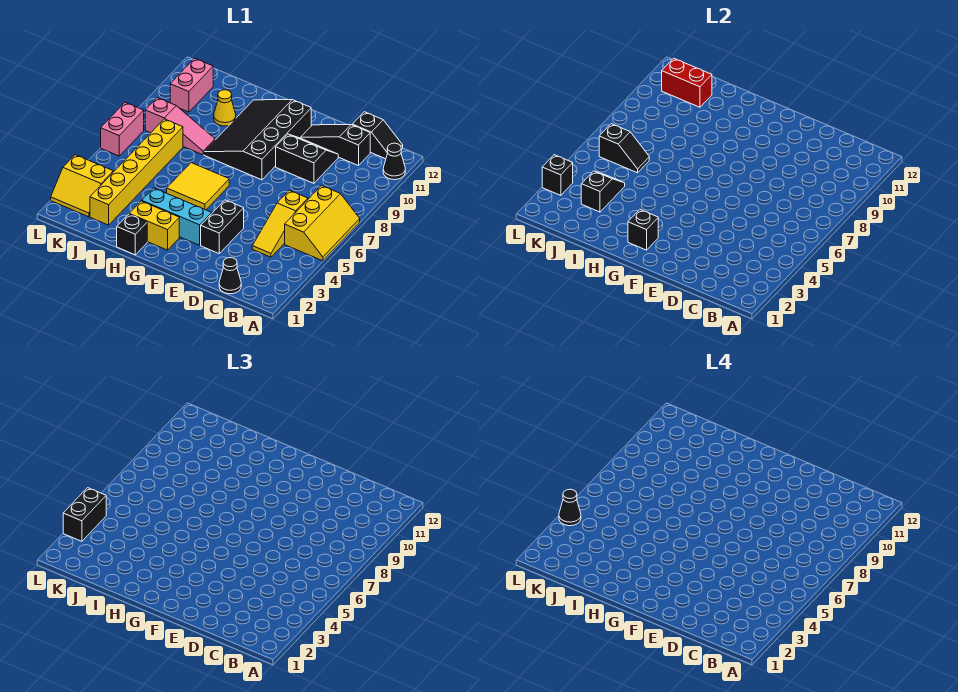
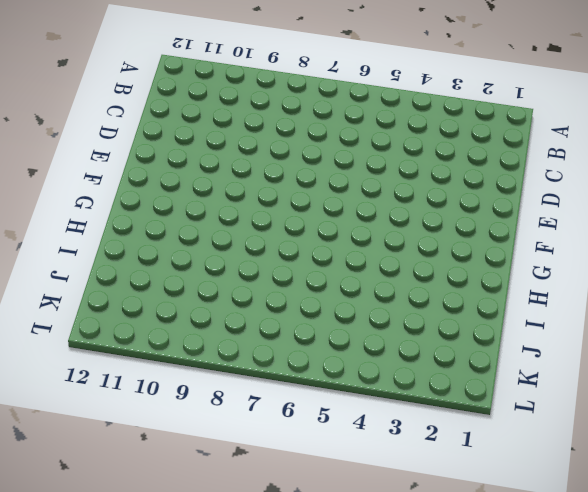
none -> yellow slope A5:B7 level 1 top B
none -> black cone A11 level 1
none -> black slope B12:C12 level 1 top C

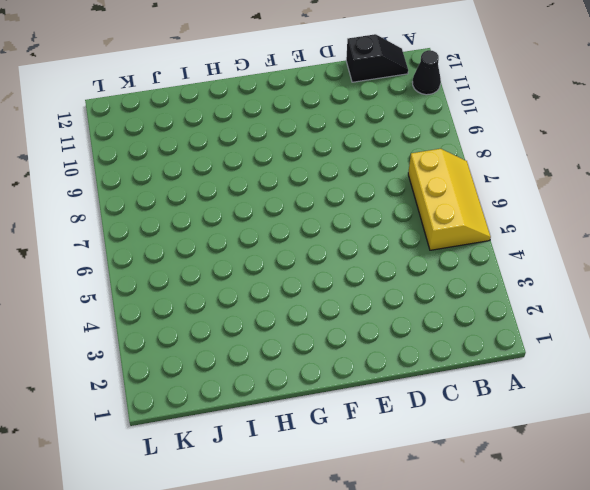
none -> black cone C1 level 1
none -> yellow slope C4:C6 level 1 top 6
none -> black slope C11:E11 level 1 top C

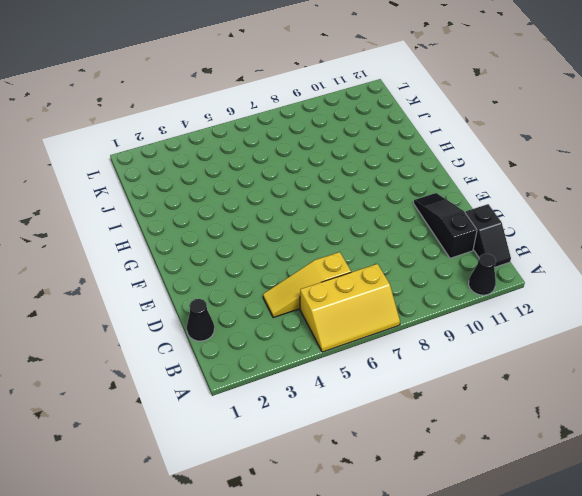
none -> black slope D9:E10 level 1 top 9
none -> black brick E3:E4 level 1
none -> cyan brick F3:H3 level 1

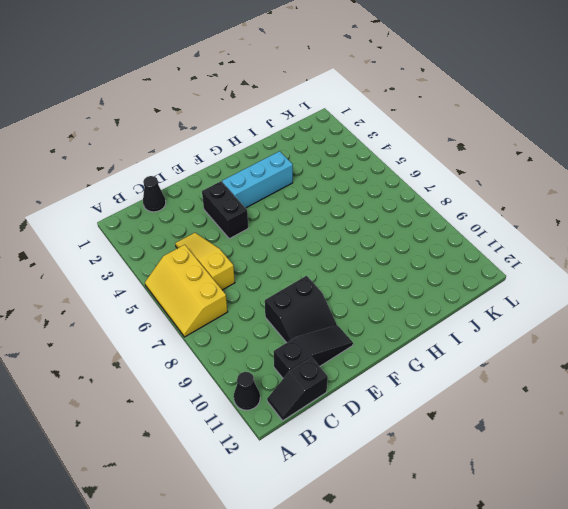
none -> black slope F8:H11 level 1 top F
none -> yellow brick G2:H2 level 1
none -> yellow tile G5:H6 level 1

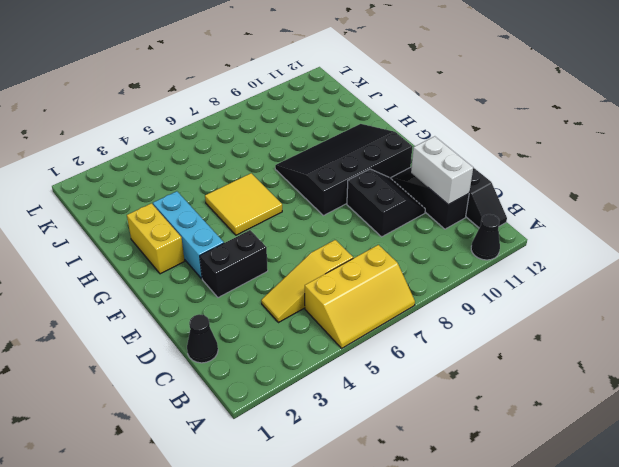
white brick C11:D11 level 2 -> none
none -> black brick H1 level 1
none -> pink slope I8:K8 level 1 top K
none -> yellow cone I10 level 1

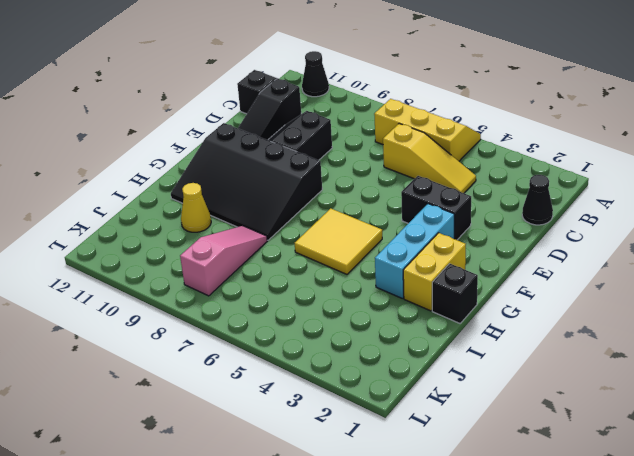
none -> yellow brick J2:J7 level 1
none -> yellow slope K2:L3 level 1 top 3
none -> pink brick K10:K11 level 1

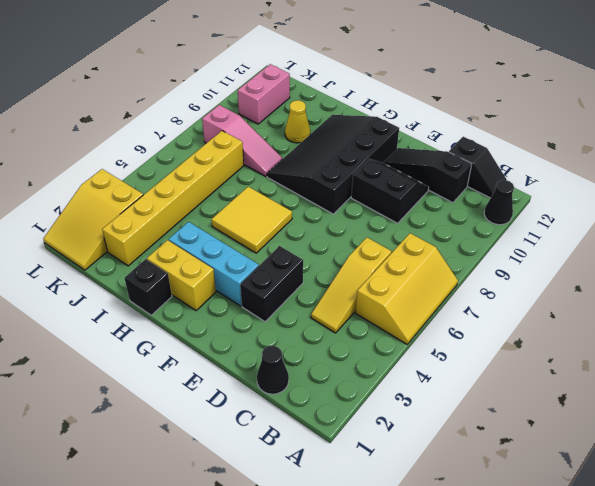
yellow slope K1:L3 level 1 top 3 -> yellow slope K2:L3 level 1 top 3
none -> pink brick L6:L7 level 1
none -> black brick G2 level 2
none -> black slope J3:J4 level 2 top 3

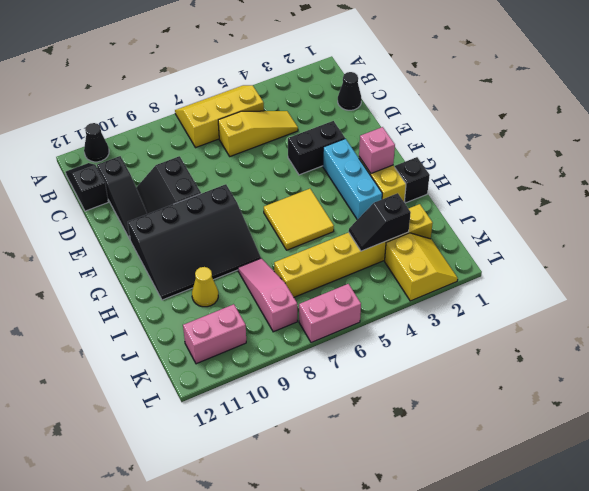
pink brick G2 level 2 -> black brick G2 level 2
none -> black slope J6:K6 level 2 top K
none -> red brick J11:K11 level 2
none -> black brick L3 level 2

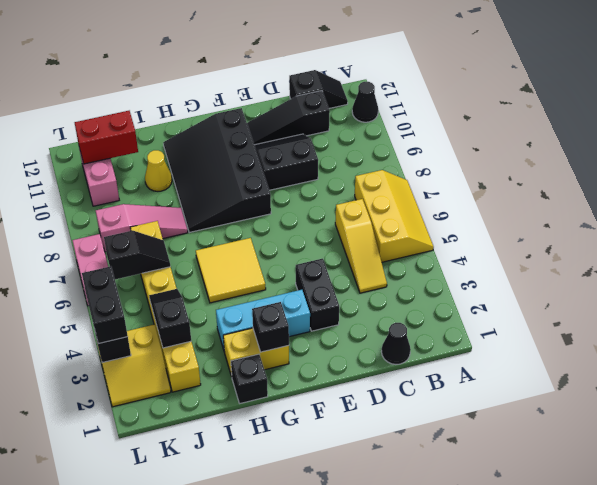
none -> black cone L4 level 4

